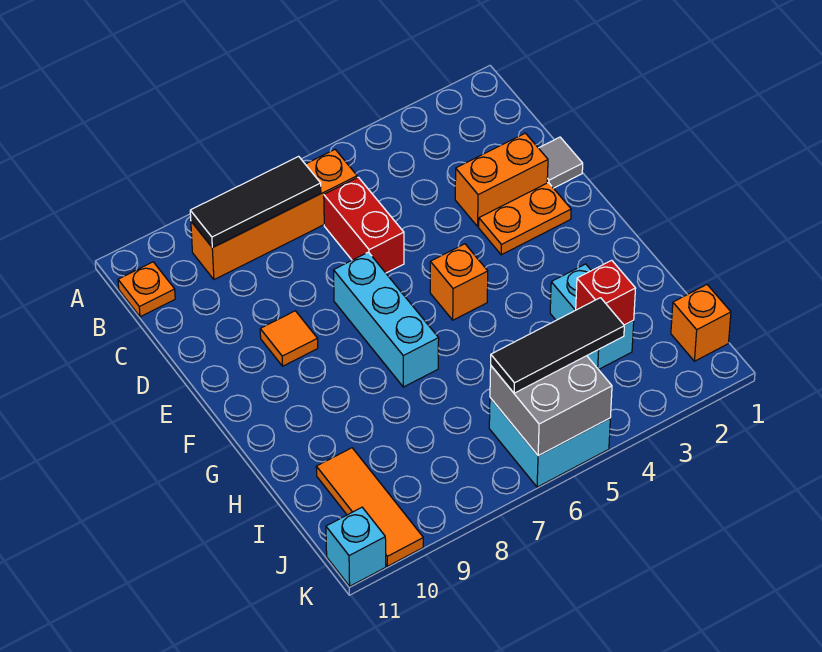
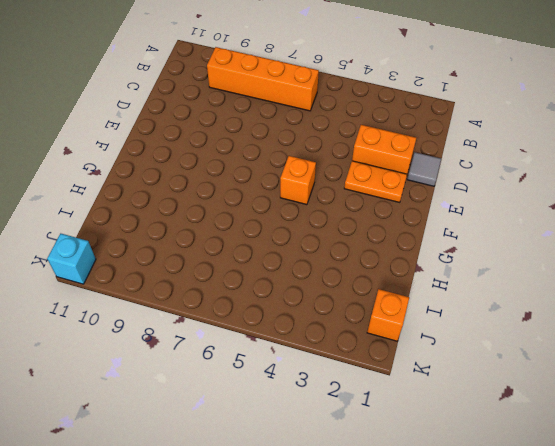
none -> orange plate B11 level 1
none -> red brick C6:D6 level 1
none -> cyan brick E7:G7 level 1

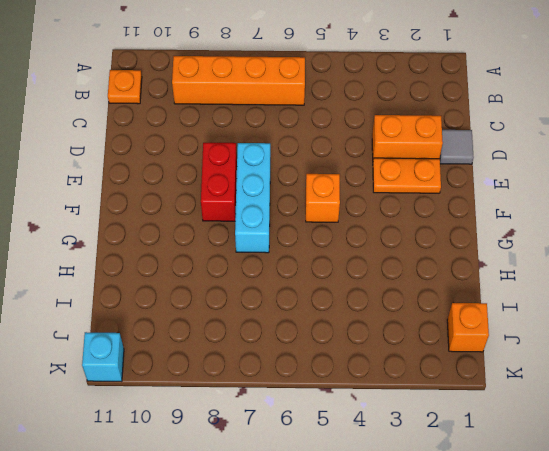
red brick E8:F8 level 1 -> red brick C6:D6 level 1
none -> orange tile E9 level 1
none -> cyan brick H3:I3 level 1
none -> orange tile I10:K10 level 1

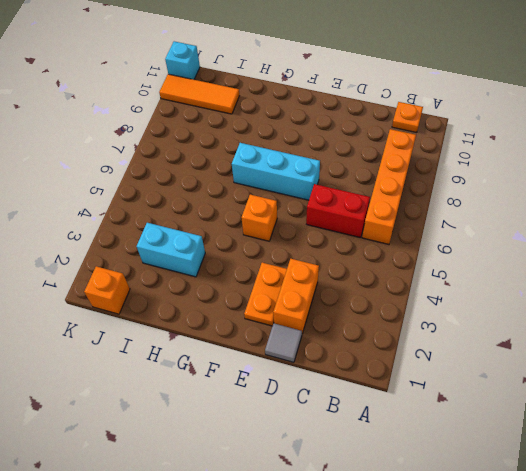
none -> orange tile E9 level 1
none -> cyan brick J5:K6 level 1
none -> black tile B7:B9 level 2

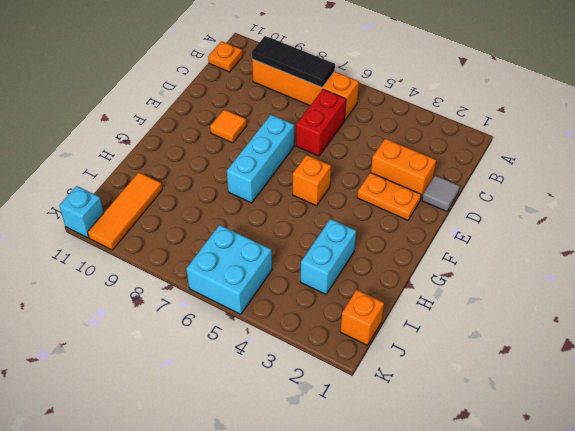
none -> red brick I3 level 2
none -> grey brick J5:K6 level 2
none -> black tile J4:J6 level 3

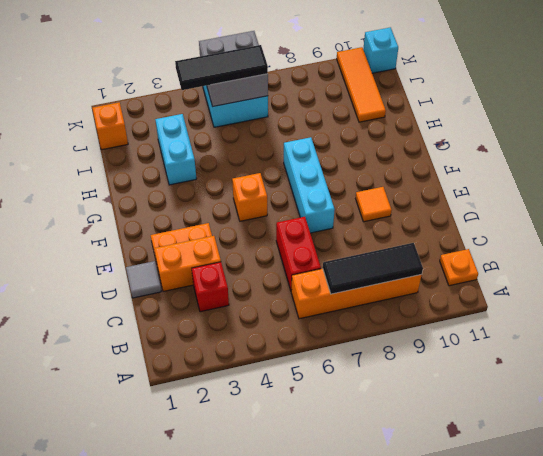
red brick C3 level 1 -> red brick I3 level 2

